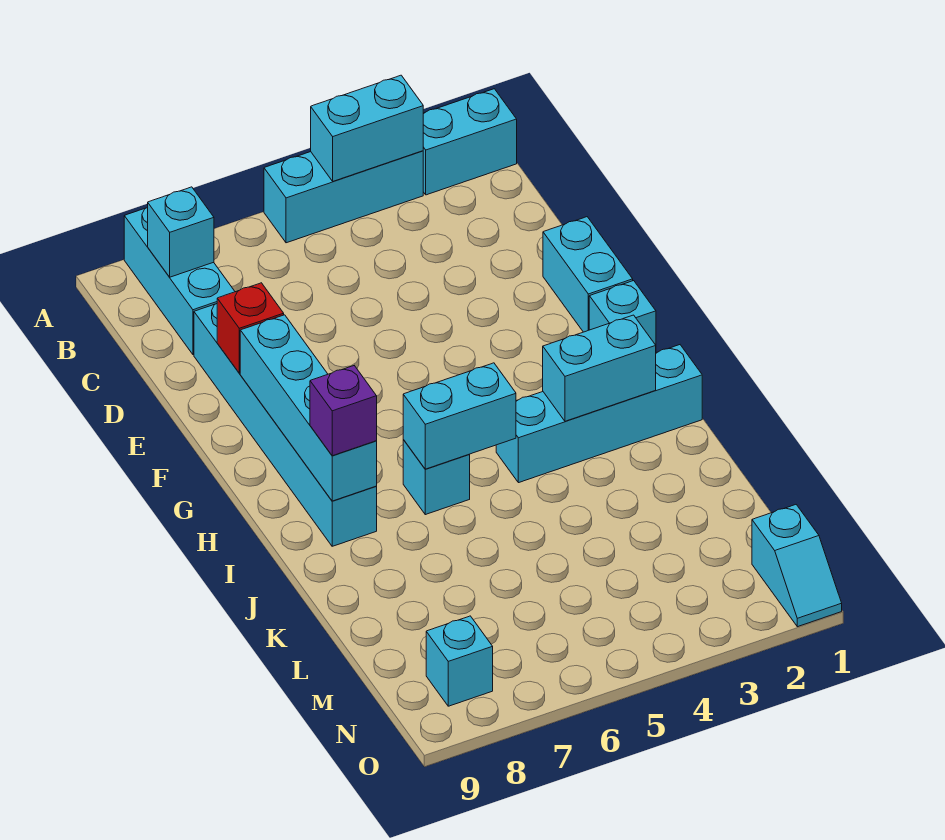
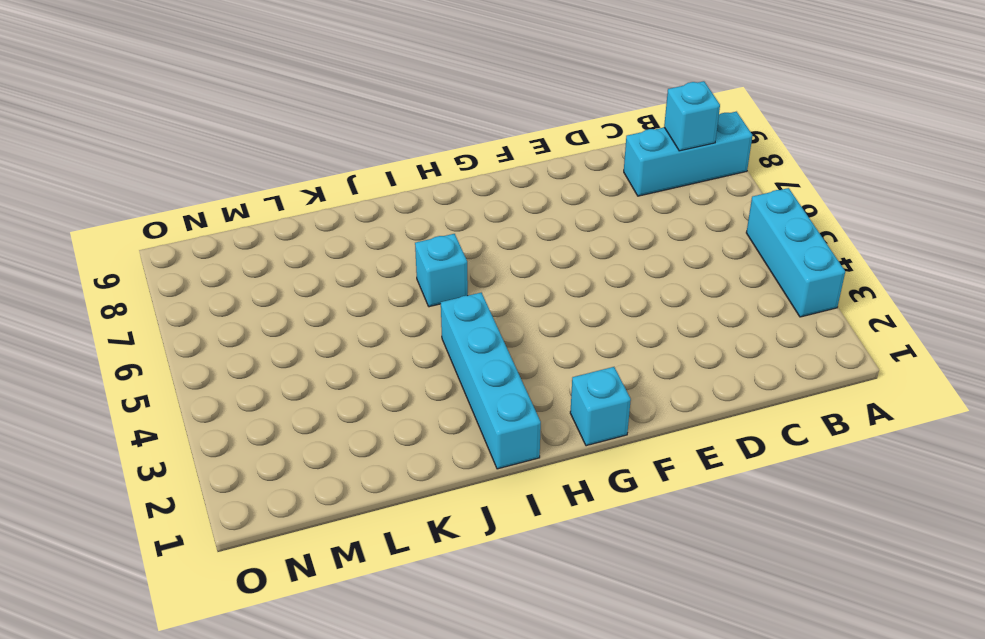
none -> cyan brick A1:A2 level 1
none -> cyan brick D8:I8 level 1
none -> cyan brick E1:F1 level 1

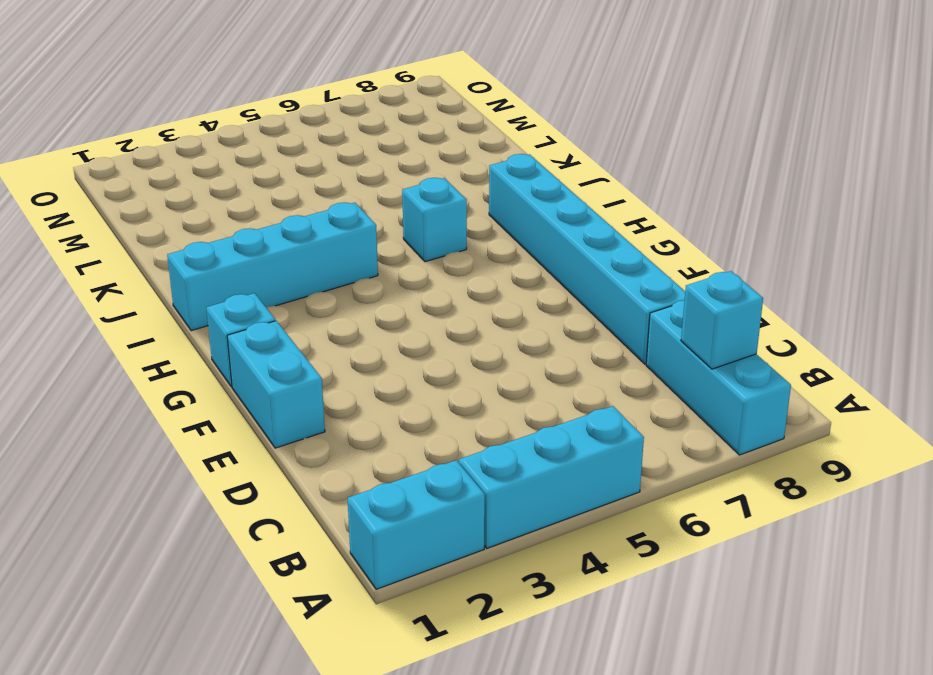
none -> cyan slope N1:O1 level 1 top N
none -> cyan brick N8 level 1
none -> cyan brick A3:A4 level 2

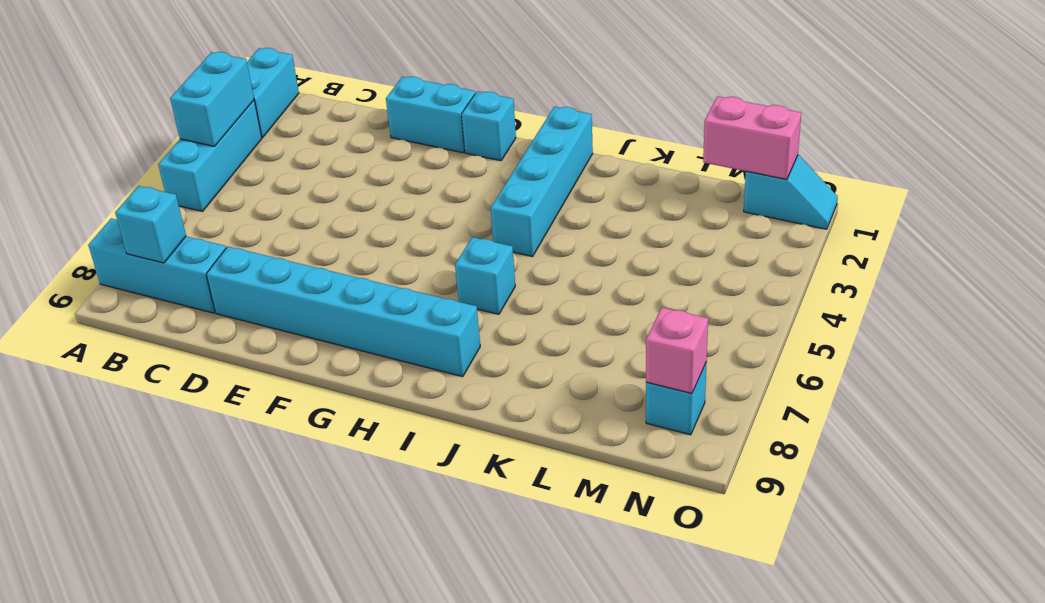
pink brick M1:N1 level 2 -> none
pink brick N8 level 2 -> none
none -> red brick E8 level 2
none -> cyan brick F8:I8 level 2
none -> cyan brick I2:I3 level 2

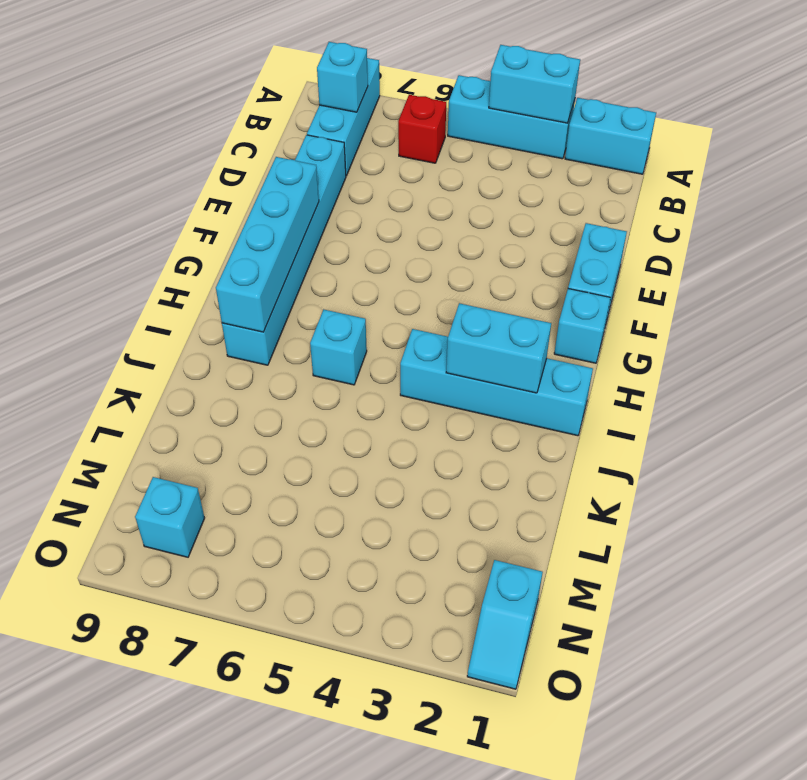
red brick B6 level 1 -> red brick E8 level 2
none -> cyan brick I5:I6 level 2
none -> purple brick I8 level 3

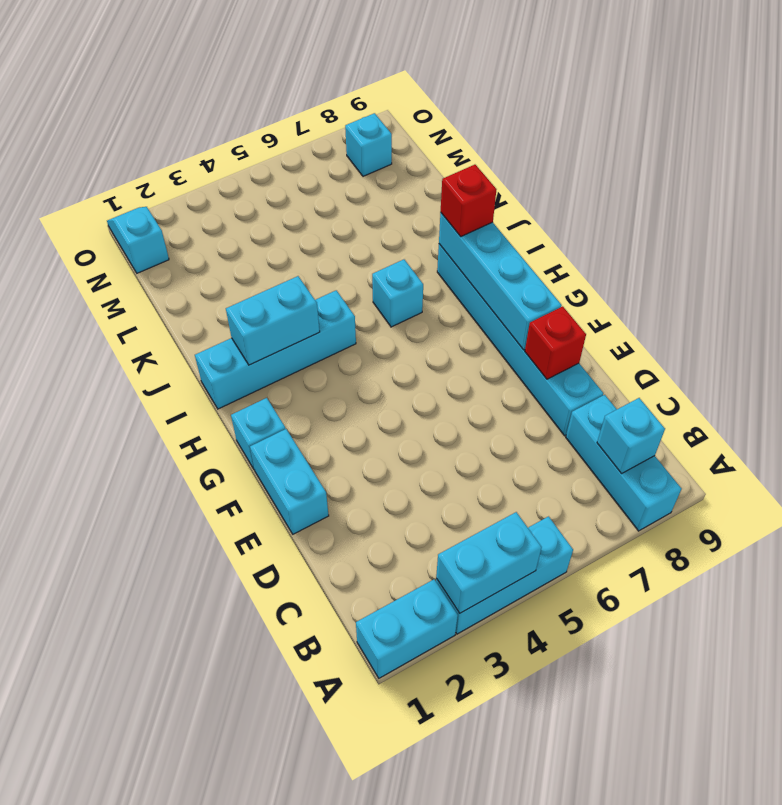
red brick I8 level 3 -> purple brick I8 level 3
none -> cyan brick I5:I6 level 2

